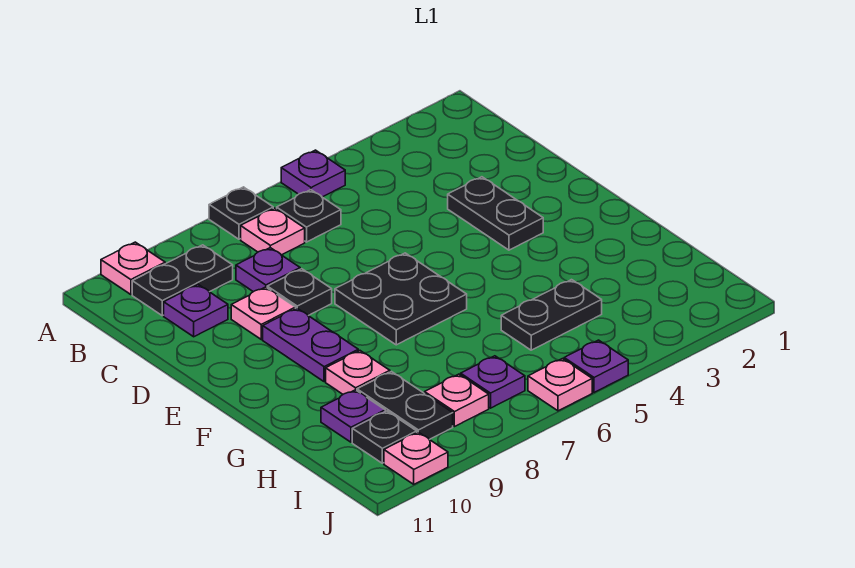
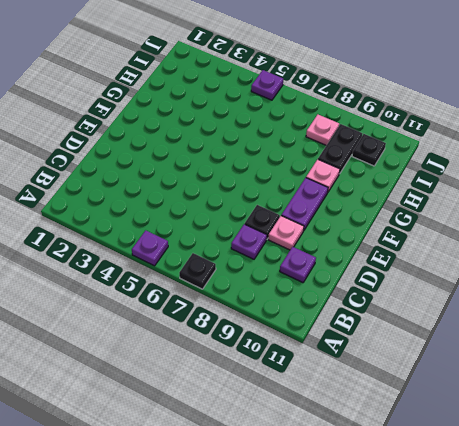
none -> pink plate A10 level 1
none -> black plate B6 level 1
none -> pink plate B7 level 1

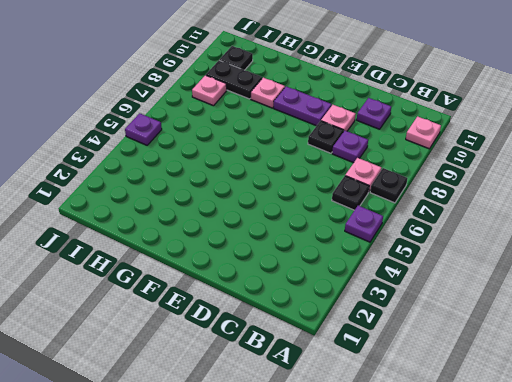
none -> black plate B9:B10 level 1
none -> black plate D3:E3 level 1
none -> black plate E6:F7 level 1

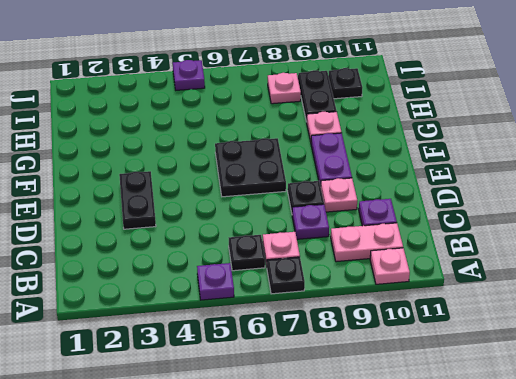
pink plate B9:B10 level 1 -> black plate B9:B10 level 1
none -> black plate H4:H5 level 1
none -> purple plate H10 level 1
none -> purple plate I7 level 1

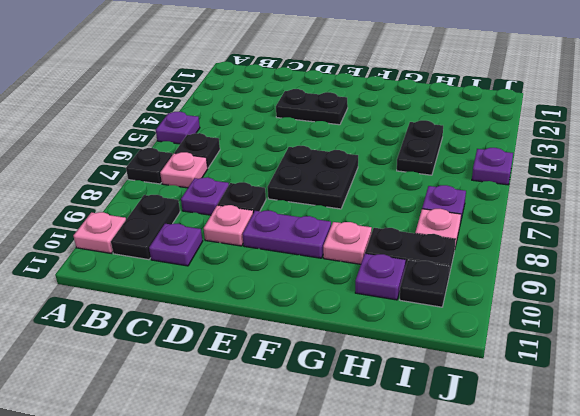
none -> pink plate J6 level 1
none -> pink plate J10 level 1

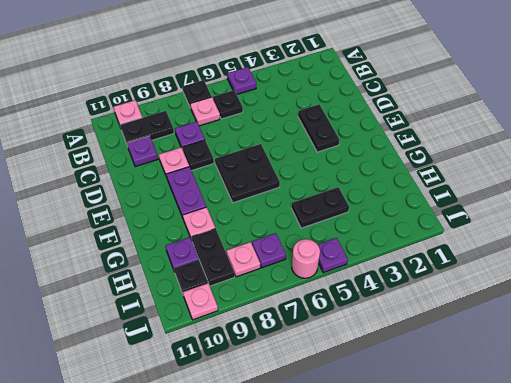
pink round brick J6 level 1 -> pink plate J6 level 1

